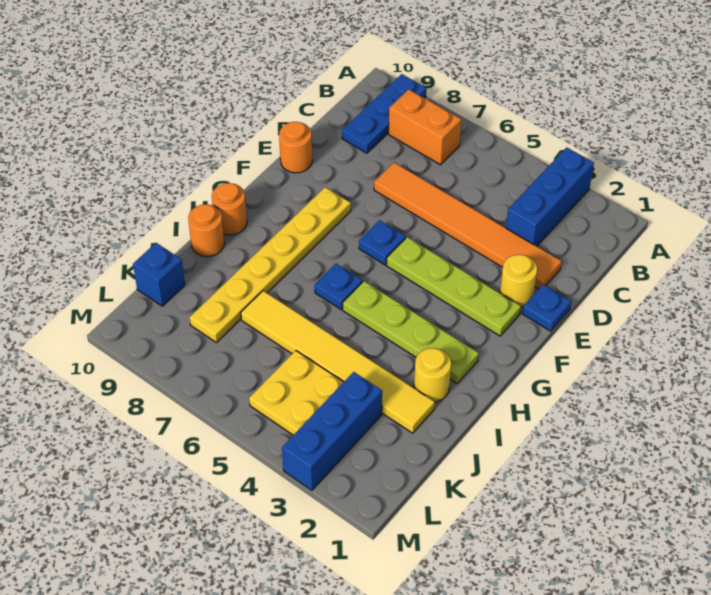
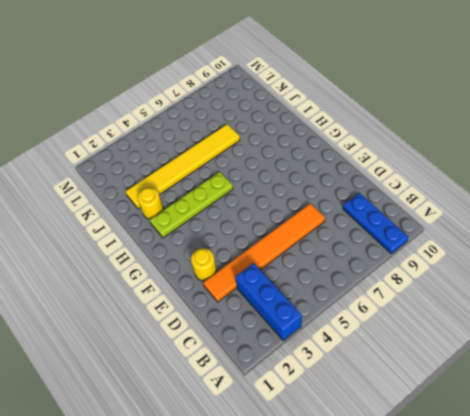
none -> orange brick B7:B8 level 1
none -> blue plate E1 level 1
none -> orange round brick E10 level 1

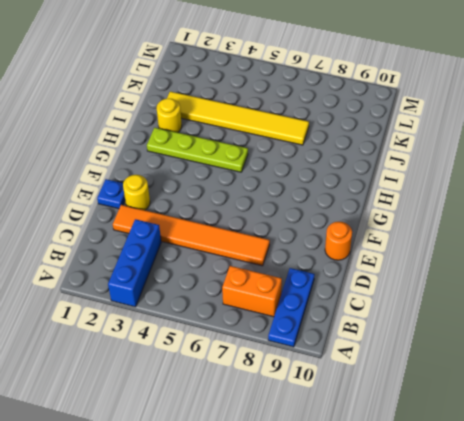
none -> lime plate F2:F5 level 1
none -> blue plate F6 level 1
none -> yellow plate F8:K8 level 1

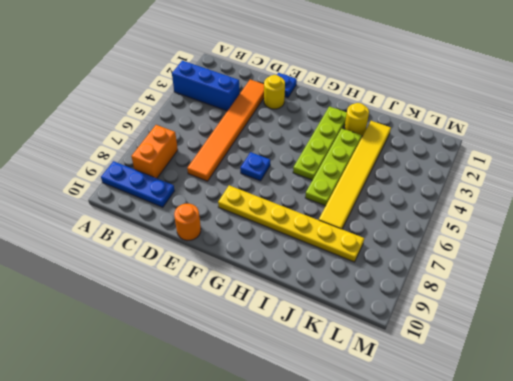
lime plate I3:I6 level 1 -> lime plate F2:F5 level 1
none -> blue plate H6 level 1
none -> orange round brick H10 level 1
none -> orange round brick I10 level 1

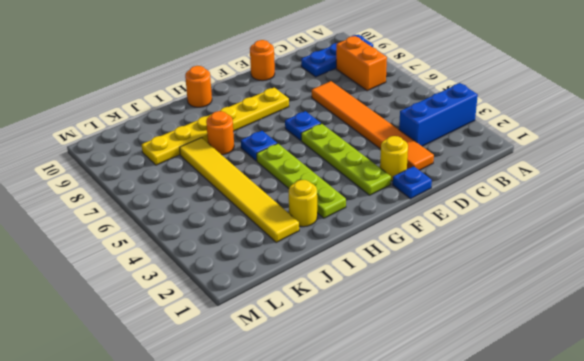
orange round brick I7 level 1 -> orange round brick I10 level 1
none -> blue brick K3:M3 level 1
none -> yellow plate K4:L5 level 1
none -> blue brick K10 level 1

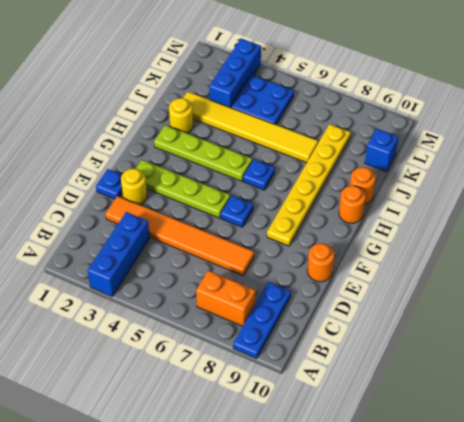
blue plate K4:L5 level 1 -> yellow plate K4:L5 level 1

